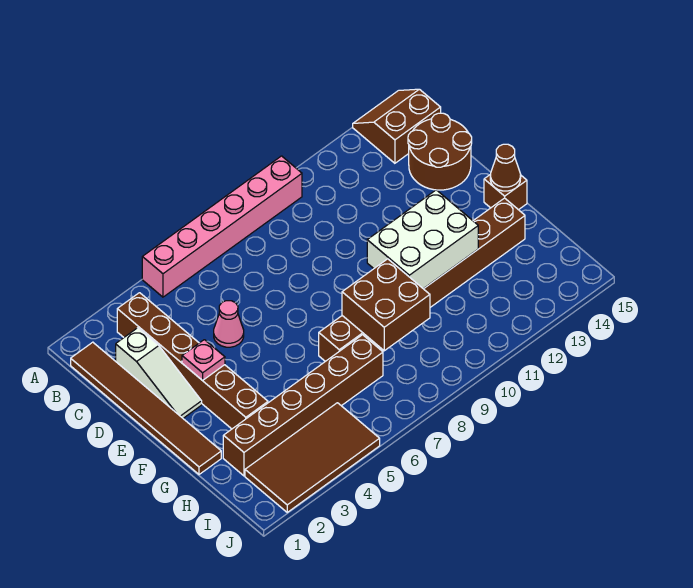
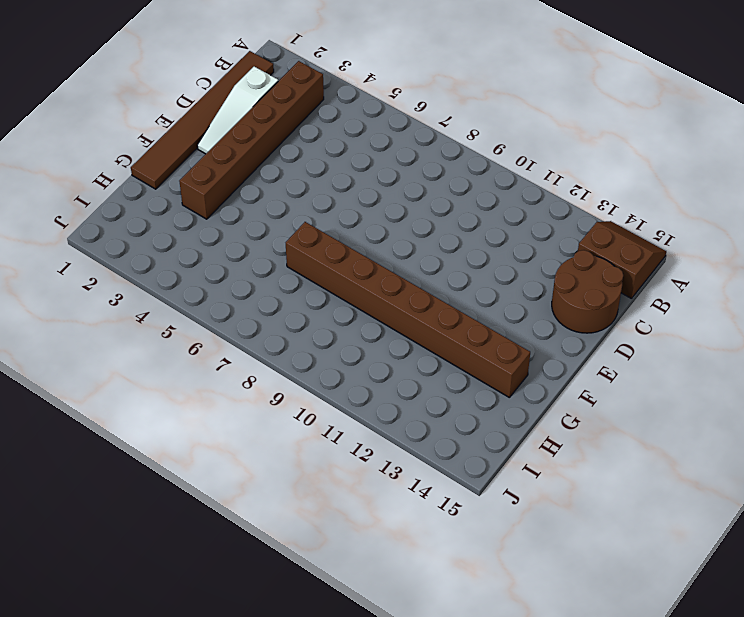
none -> pink brick A5:A10 level 1
none -> pink cone D5 level 1
none -> brown brick F15 level 1

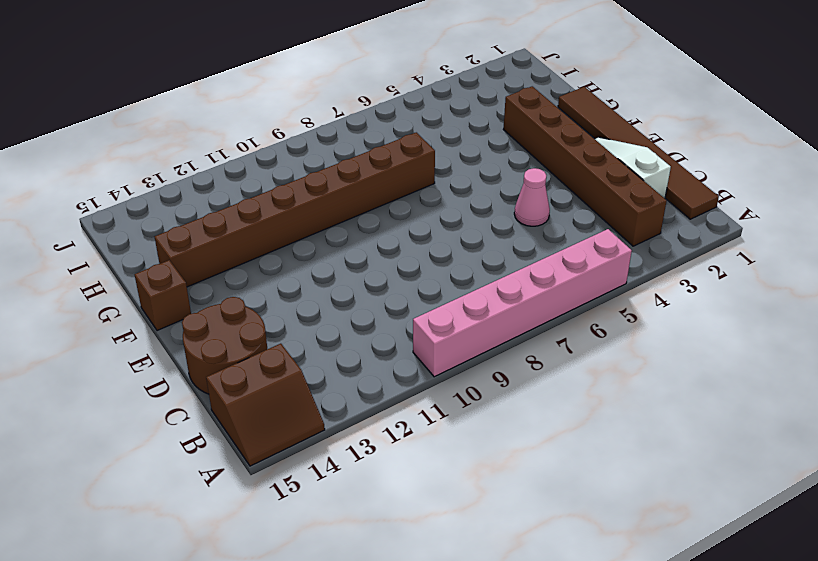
none -> brown brick H2:H7 level 1
none -> brown tile I2:J5 level 1
none -> pink plate E3 level 2

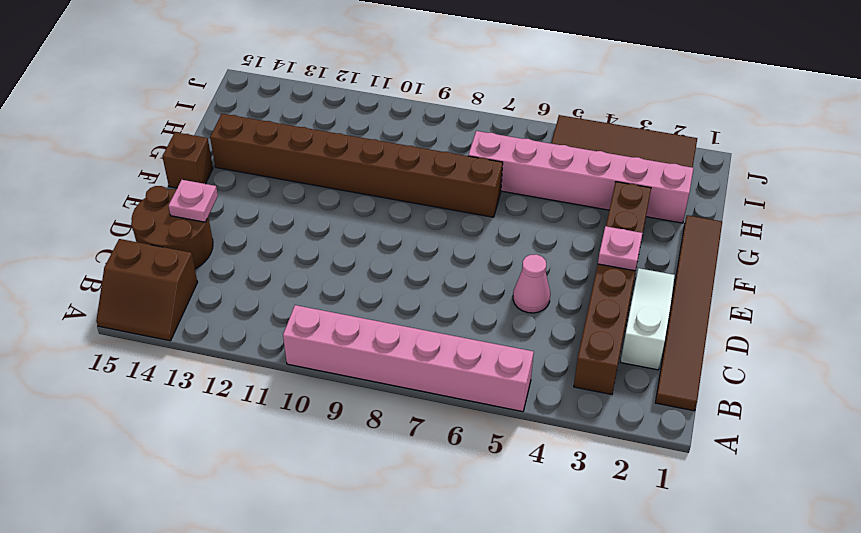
pink plate D14 level 2 -> none
pink brick H2:H7 level 1 -> brown brick H2:H7 level 1
none -> white brick F10:G12 level 2
none -> brown cone F15 level 2
none -> brown brick G8:H9 level 2

